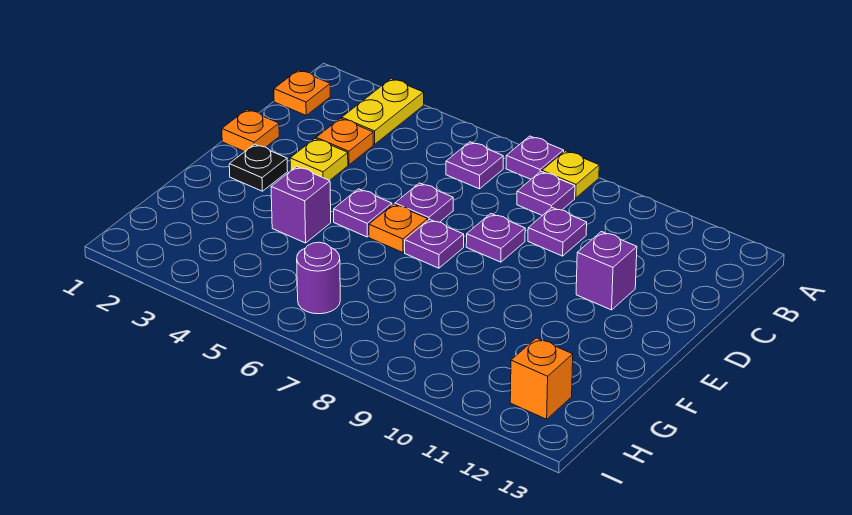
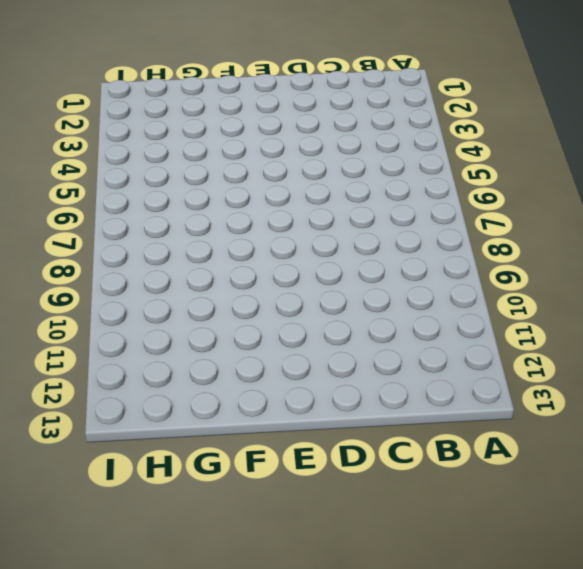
none -> yellow plate A3:B3 level 1
none -> purple plate A7 level 1
none -> yellow plate A8 level 1

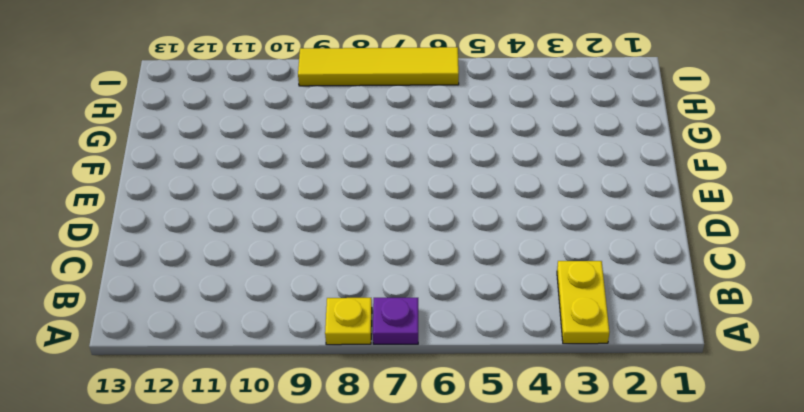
yellow tile I6:I9 level 1 -> none
none -> orange plate B1 level 1
none -> purple plate B6 level 1
none -> purple plate B8 level 1

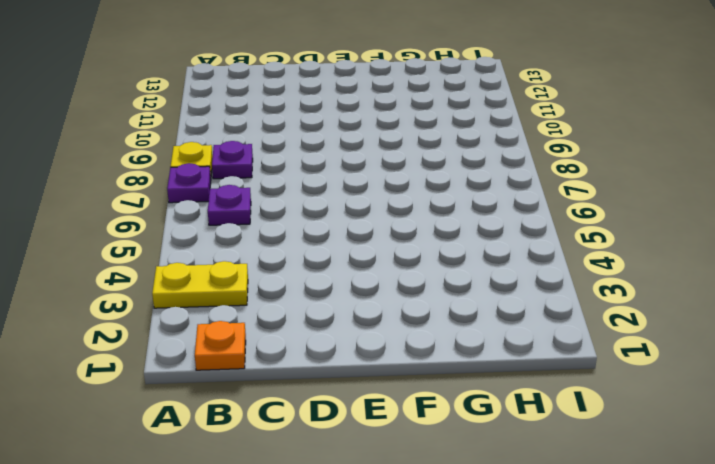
none -> orange plate C3 level 1
none -> purple plate C9 level 1
none -> orange plate D1 level 1

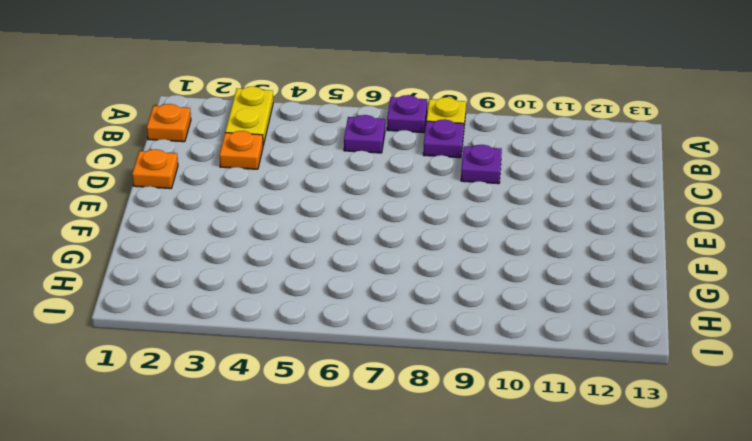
none -> yellow plate D3 level 1
none -> purple plate D6 level 1
none -> purple plate D8 level 1

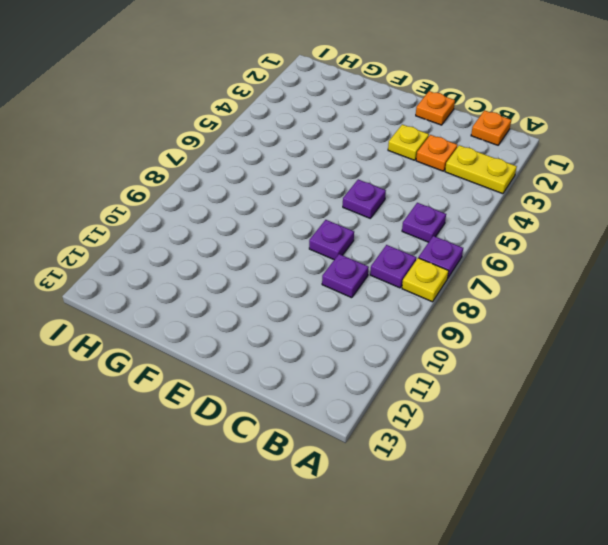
none -> purple brick D11 level 1
none -> black plate E2 level 1
none -> purple plate E5 level 1

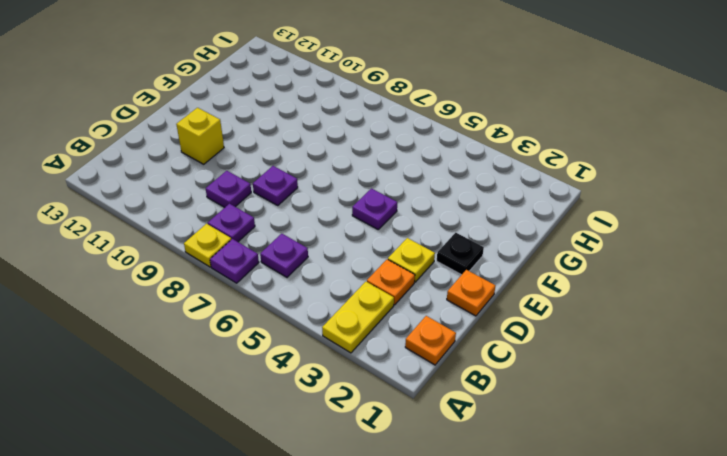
yellow brick D11 level 1 -> purple brick D11 level 1
none -> purple plate D6 level 1
none -> orange plate E6 level 1
none -> purple plate E7 level 1

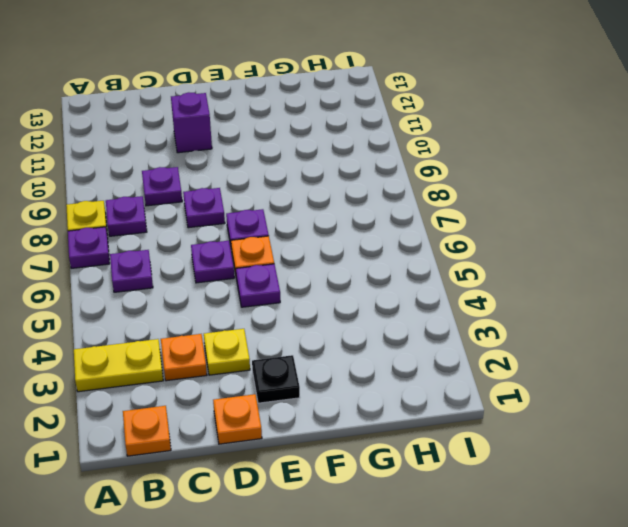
none -> purple brick F4 level 1
none -> purple round brick H6 level 1
none -> orange brick H12 level 1

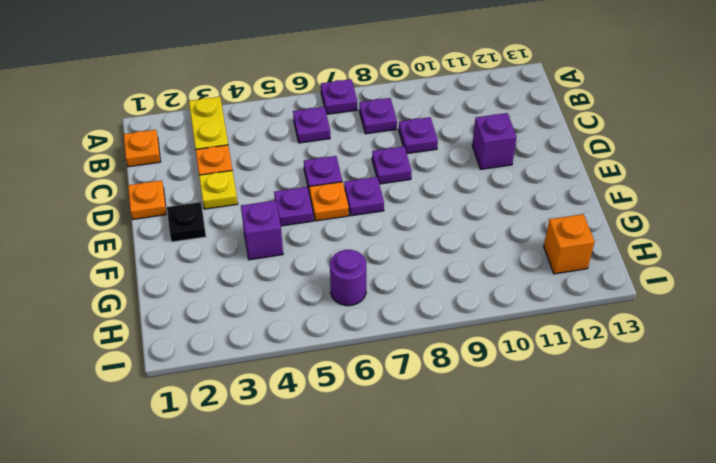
none -> yellow plate A8 level 1

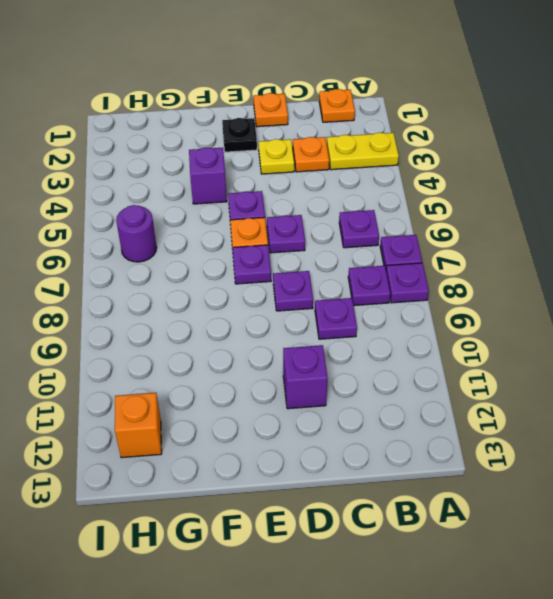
purple plate A8 level 1 -> yellow plate A8 level 1

